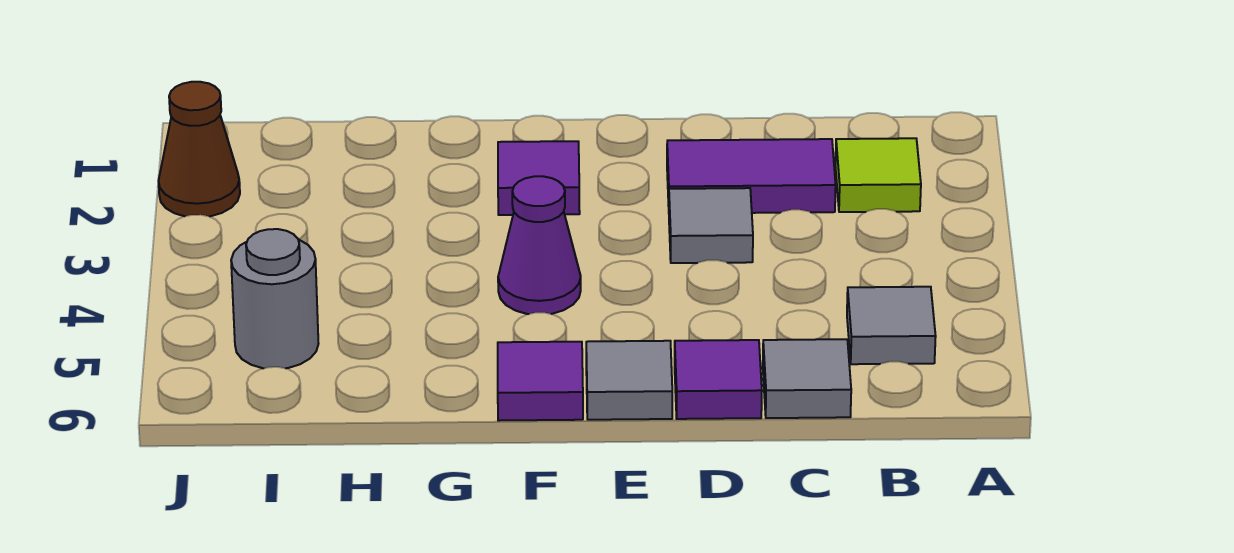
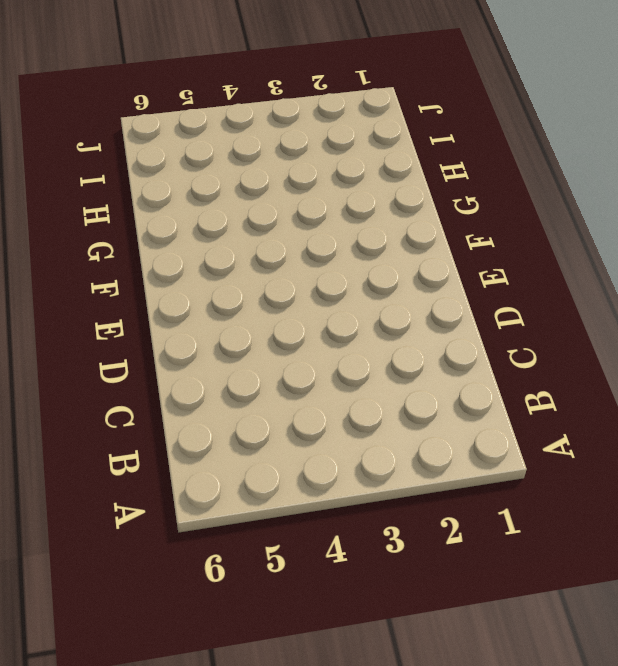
none -> lime tile B2 level 1
none -> grey tile B5 level 1
none -> purple tile C2:D2 level 1

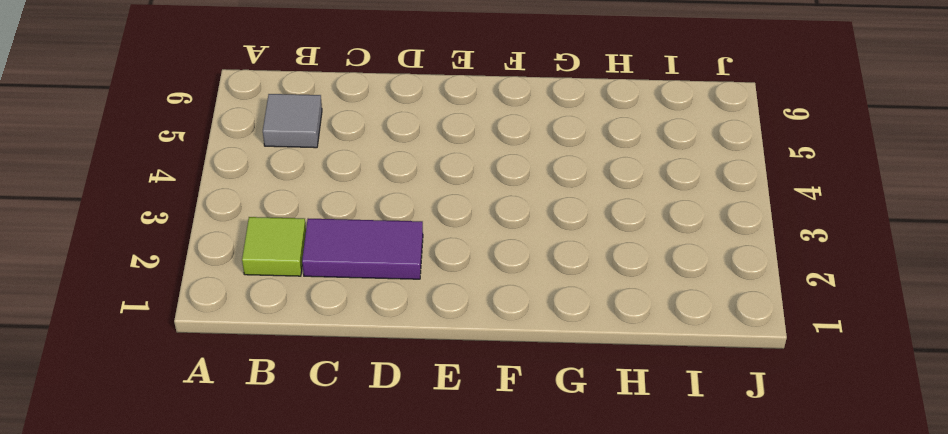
none -> grey tile C6 level 1
none -> grey tile D3 level 1
none -> purple tile D6 level 1

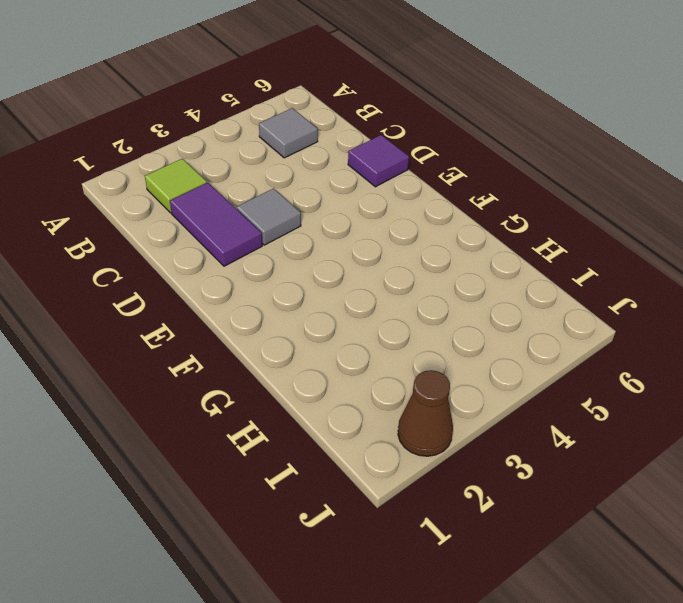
none -> grey tile C6 level 1
none -> grey tile E6 level 1
none -> purple tile F2 level 1

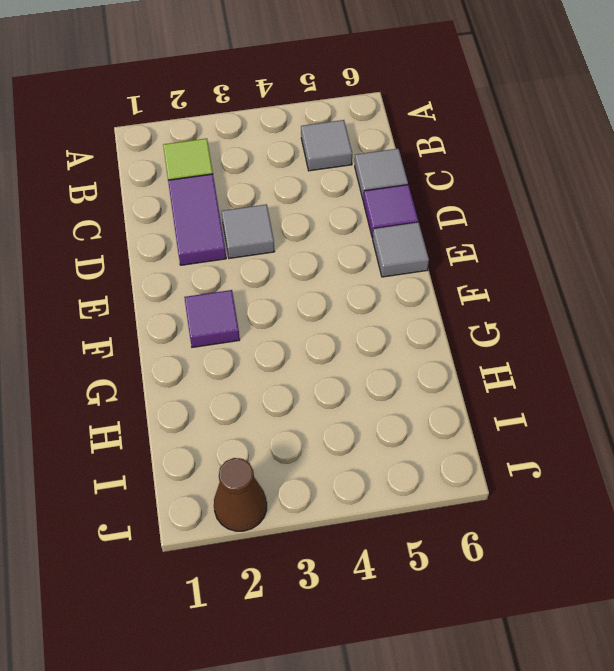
none -> purple cone F4 level 1
none -> purple tile F6 level 1
none -> grey round brick I5 level 1

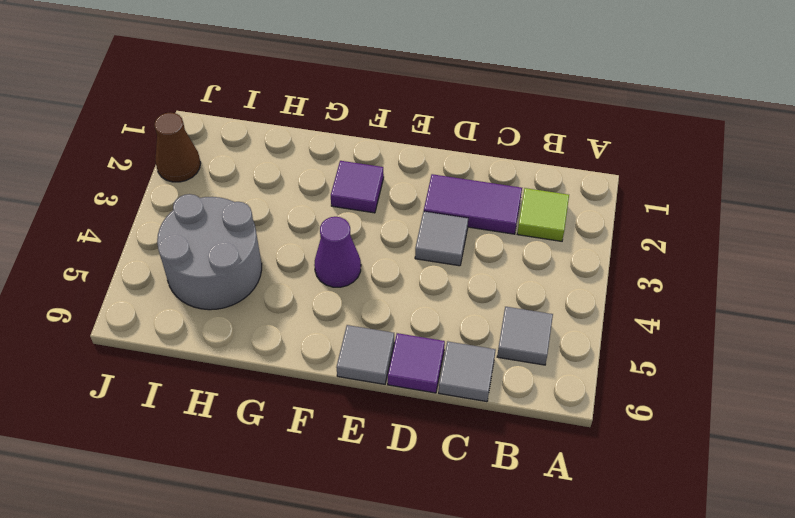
grey round brick H4:I5 level 1 -> grey round brick I5 level 1
none -> purple tile F6 level 1

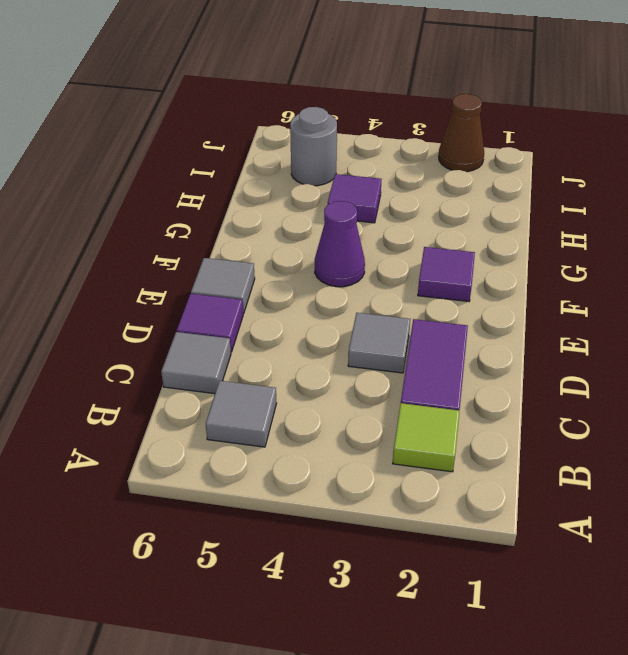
purple tile H4 level 1 -> purple tile F6 level 1

